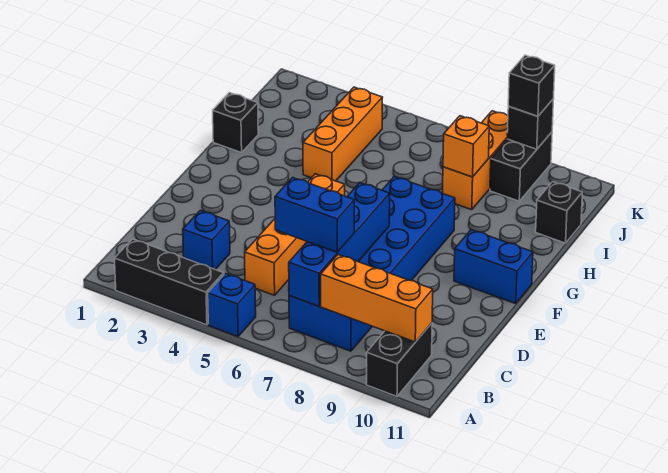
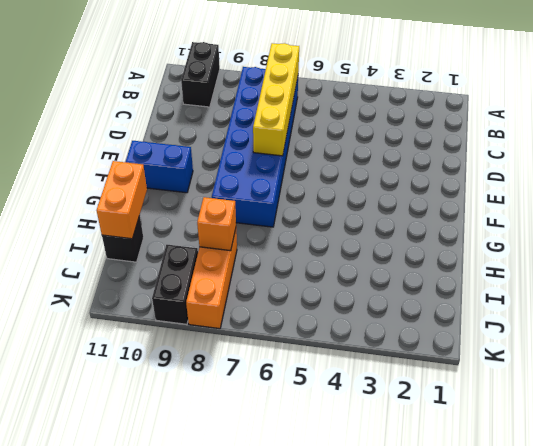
yellow brick B7:E7 level 2 -> blue brick B7:E7 level 2
orange brick H11:I11 level 2 -> none
none -> black brick A2:A4 level 1
none -> blue brick A5 level 1
none -> blue brick C3 level 1

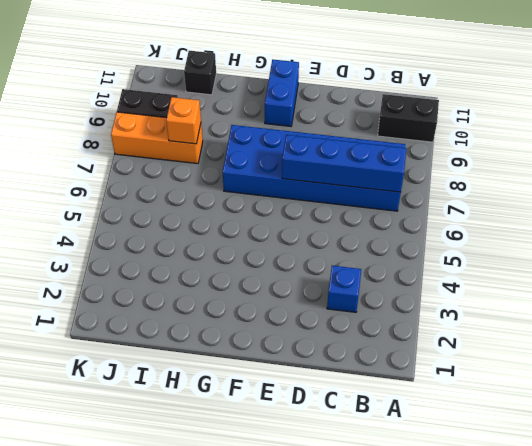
none -> black brick A2:A4 level 1
none -> blue brick A5 level 1
none -> orange brick C5:F5 level 1

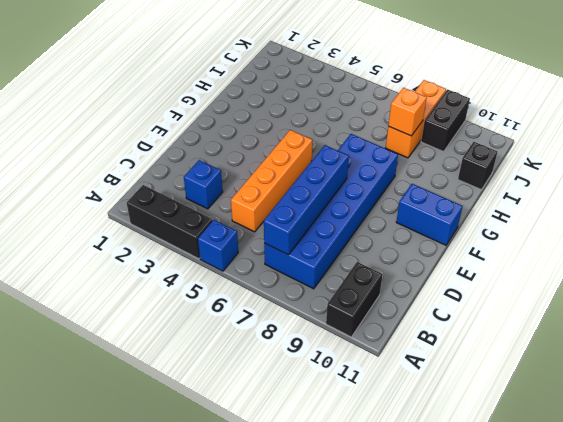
none -> black brick H1 level 1
none -> orange brick H4:J4 level 1
none -> orange brick B8:B10 level 2

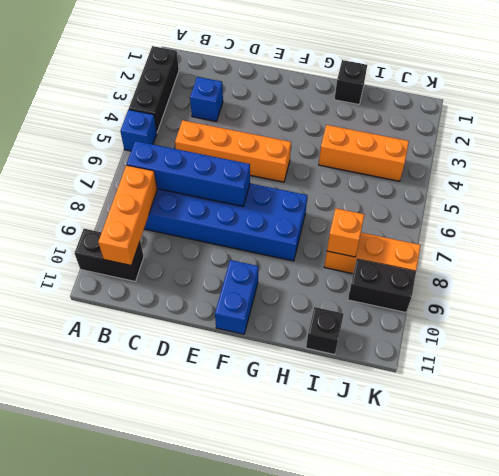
none -> black brick K9 level 2
none -> blue brick C6:C7 level 3
none -> black brick K9 level 3

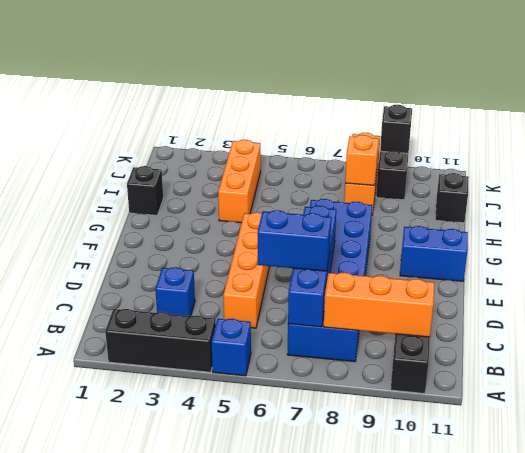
none -> black brick K9 level 3

